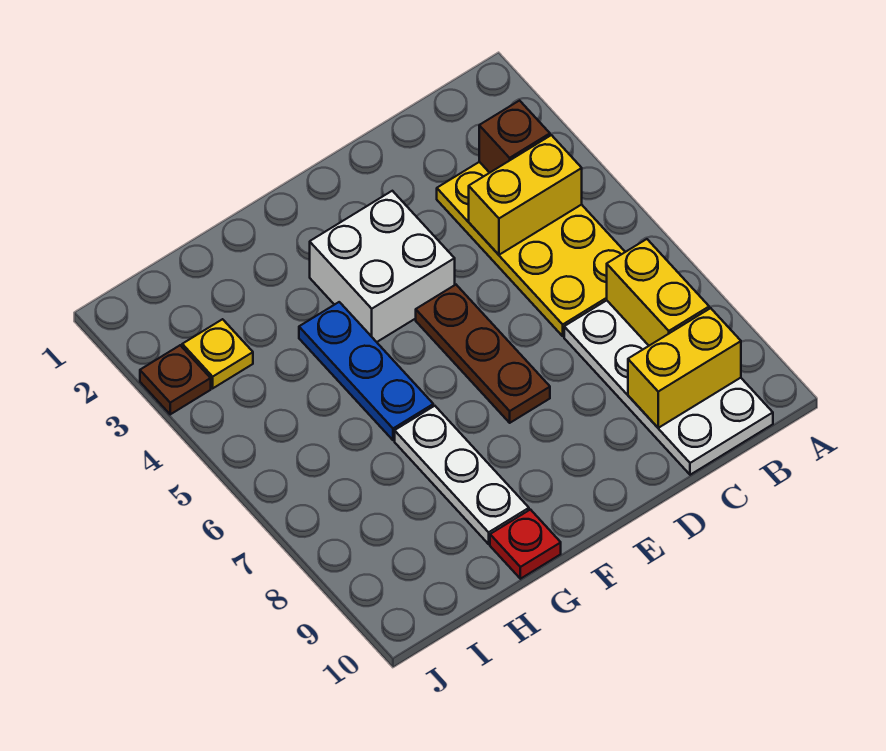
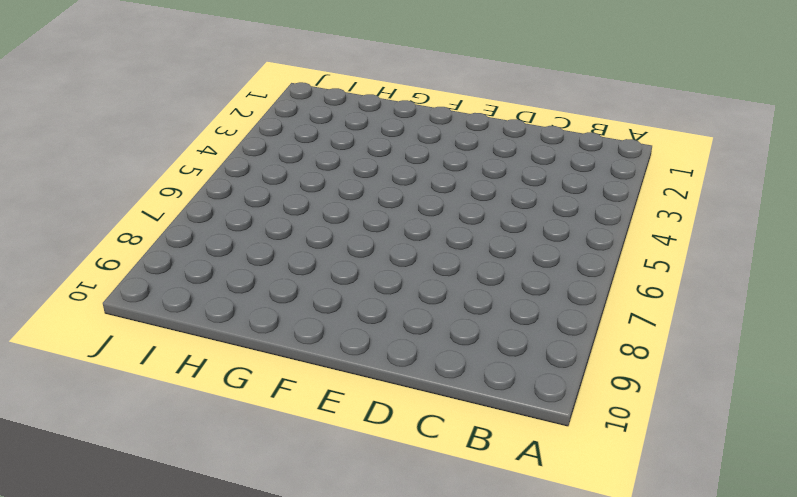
none -> yellow plate B3:C6 level 1
none -> white plate B7:C10 level 1
none -> white brick E3:F4 level 1

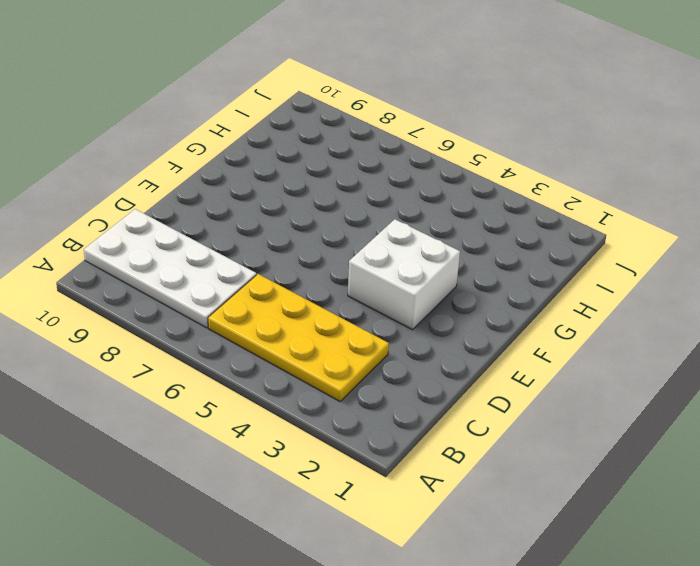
none -> brown plate E5:E7 level 1
none -> blue plate G4:G6 level 1
none -> white plate G7:G9 level 1

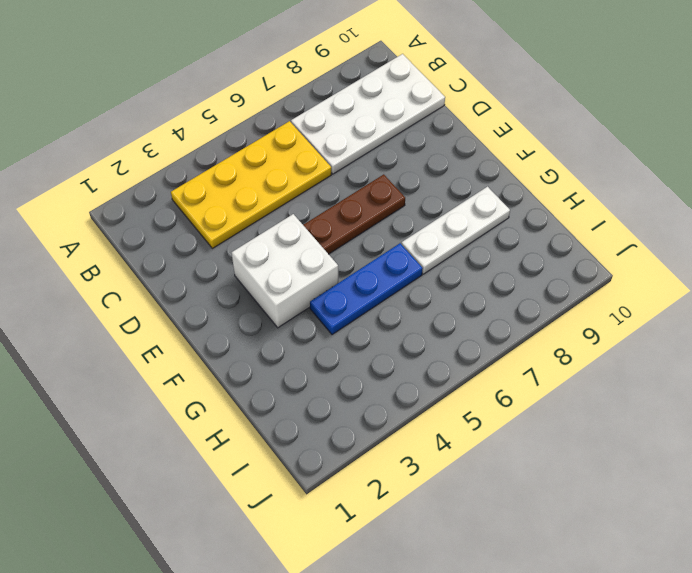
none -> red plate G10 level 1
none -> yellow plate I3 level 1
none -> brown plate J3 level 1

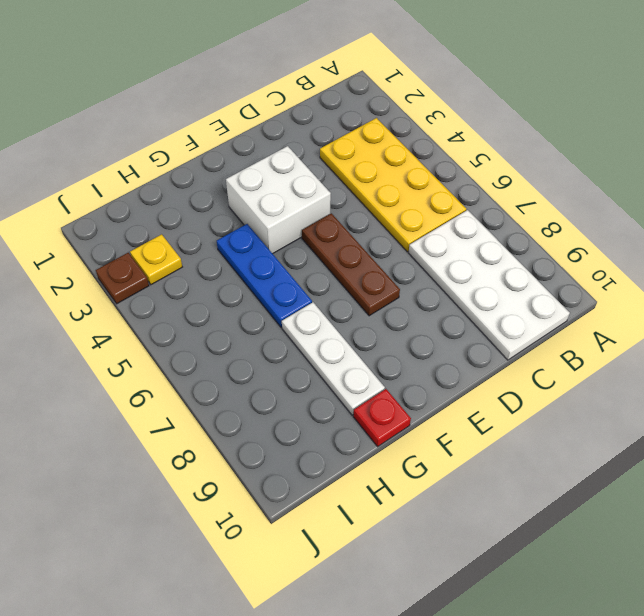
none -> brown brick B3 level 2
none -> yellow brick B4:C4 level 2
none -> yellow brick B7:B8 level 2

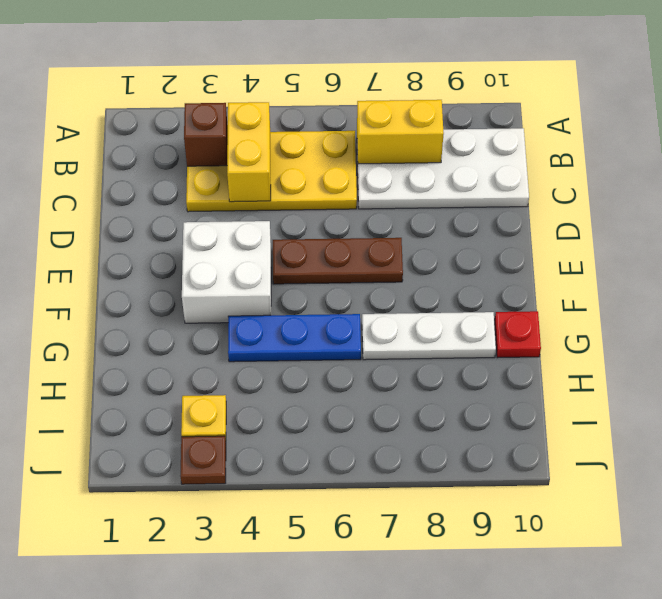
none -> yellow brick B9:C9 level 2

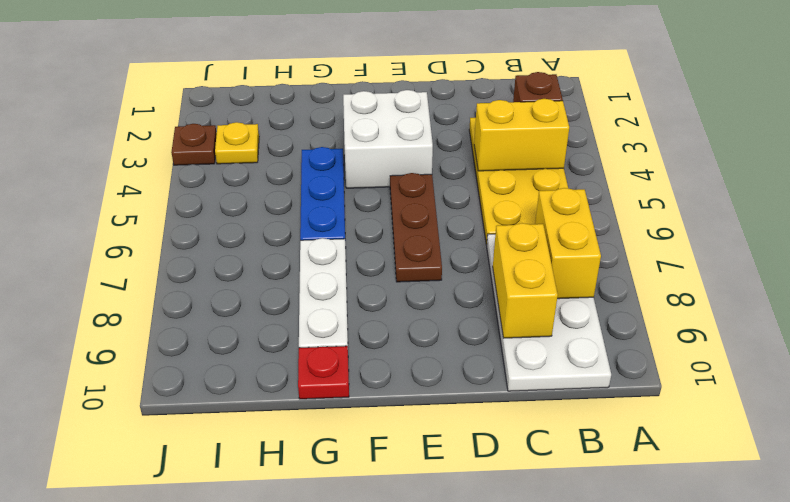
yellow brick C8:C9 level 2 -> yellow brick B9:C9 level 2

